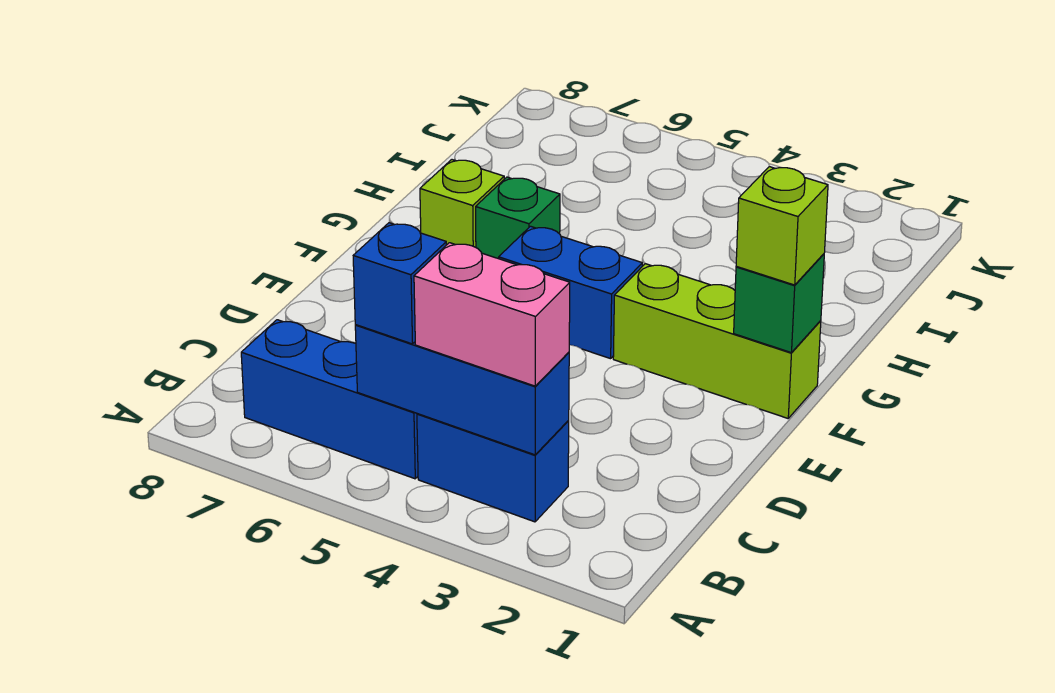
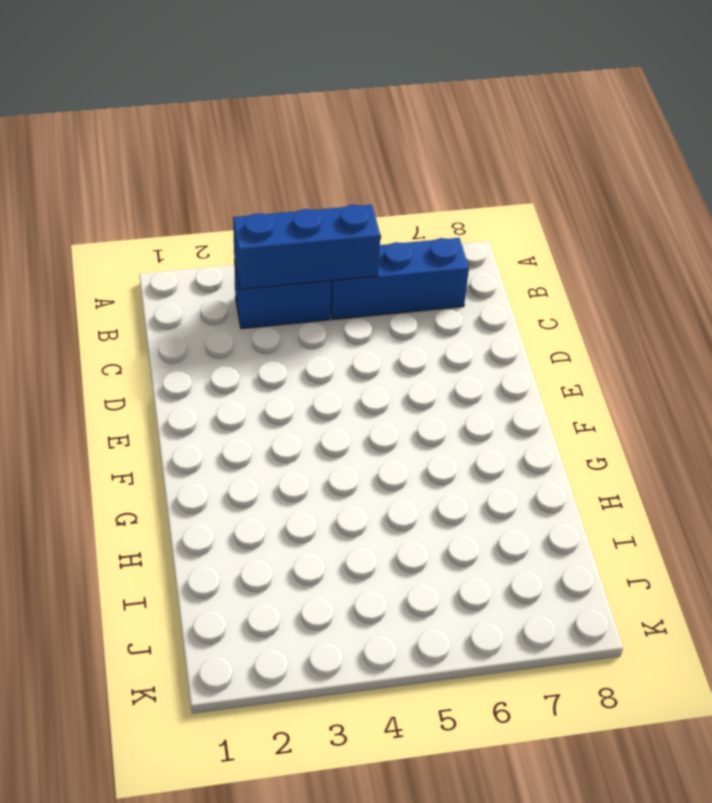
none -> lime brick F1:F3 level 1
none -> blue brick F4:F5 level 1

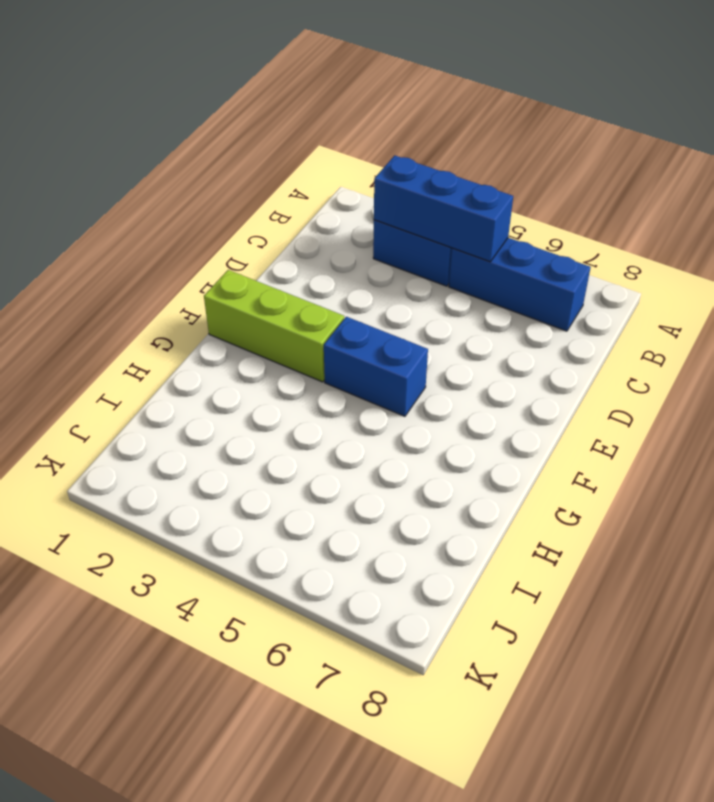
none -> green brick G6 level 1
none -> lime brick G7 level 1

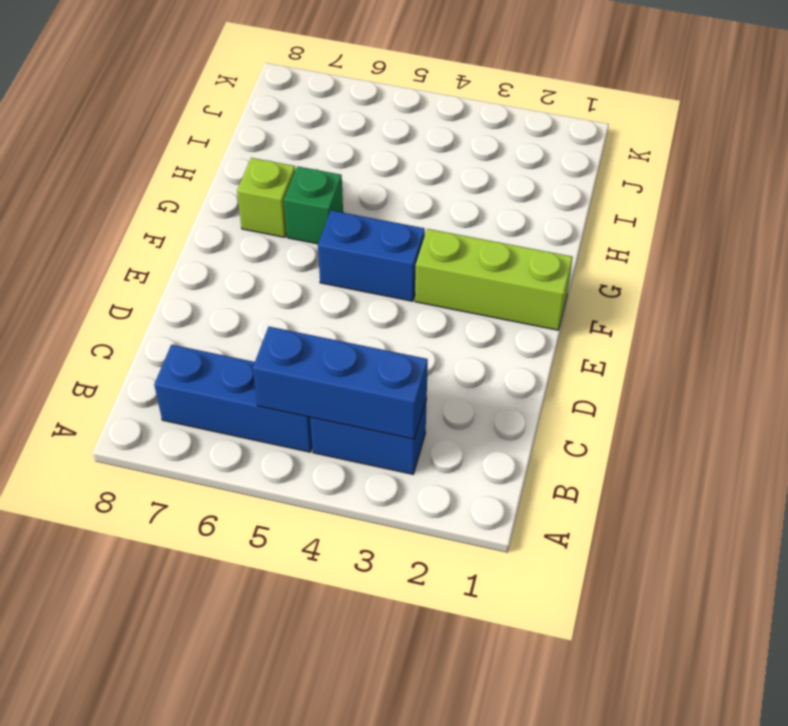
none -> green brick F1 level 2
none -> pink brick B3:B4 level 3

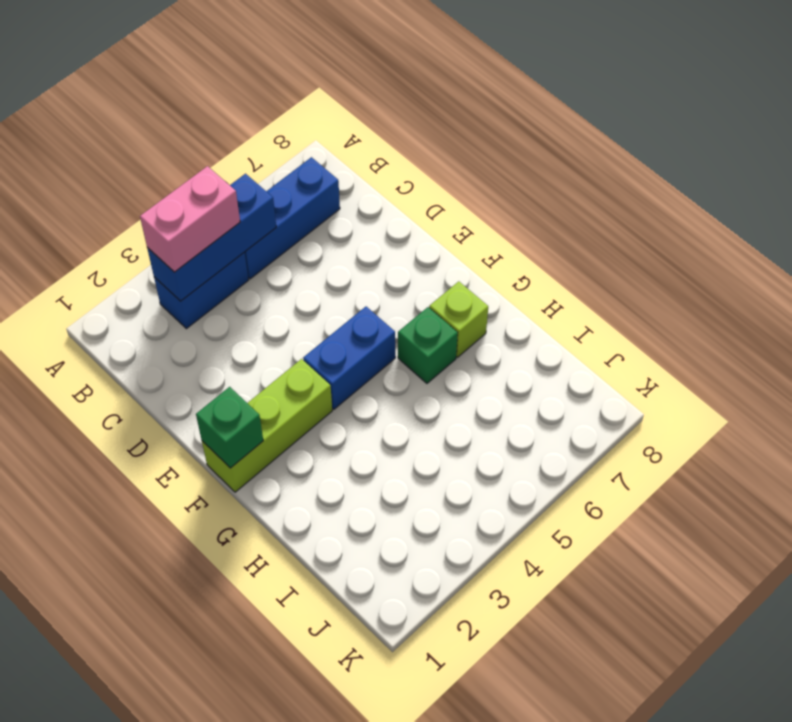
none -> blue brick B5 level 3
none -> lime brick F1 level 3

